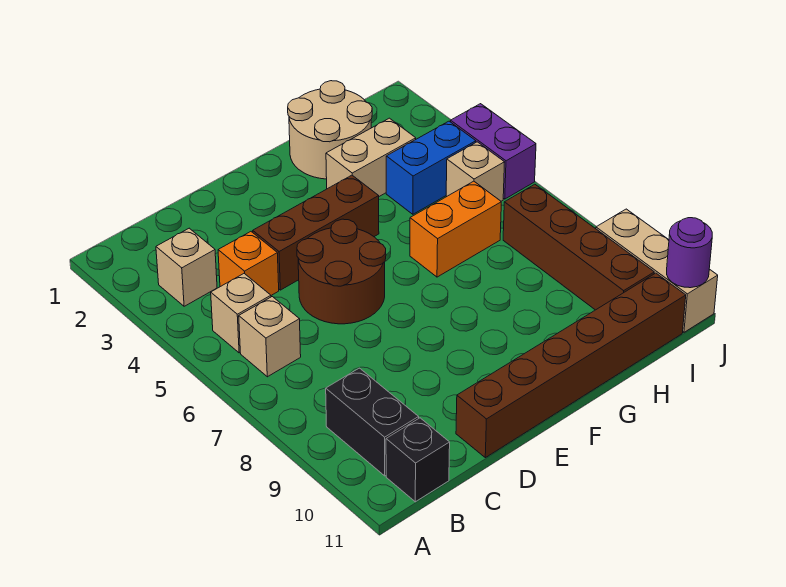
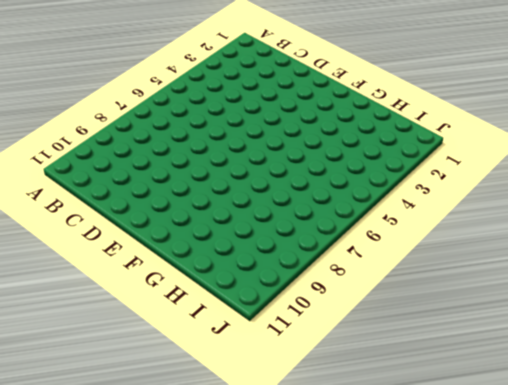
none -> tan brick B3 level 1
none -> tan brick B5 level 1
none -> tan brick B6 level 1

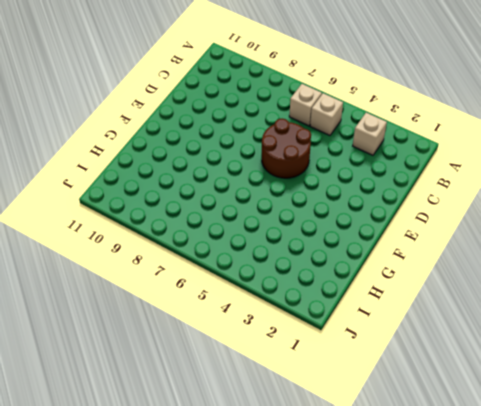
none -> black brick B9:B10 level 1
none -> black brick B11 level 1
none -> orange brick C4 level 1

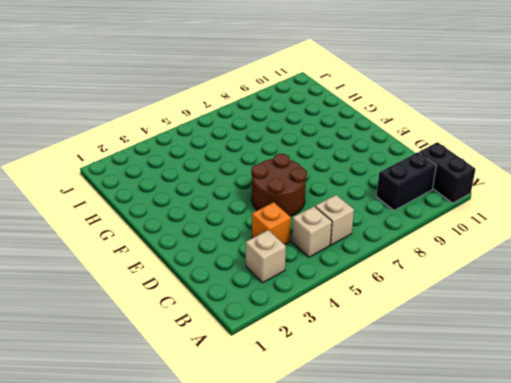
black brick A11:B11 level 1 -> black brick B11 level 1
none -> brown brick D4:F4 level 1
none -> brown brick D11:I11 level 1
none -> tan round brick G1:H2 level 1

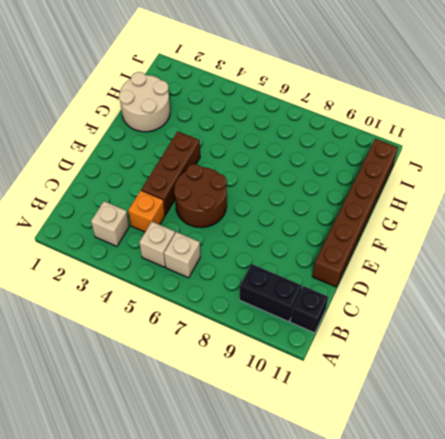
none -> tan brick G3:H3 level 1
none -> orange brick G6:H6 level 1
none -> blue brick H4:I4 level 1

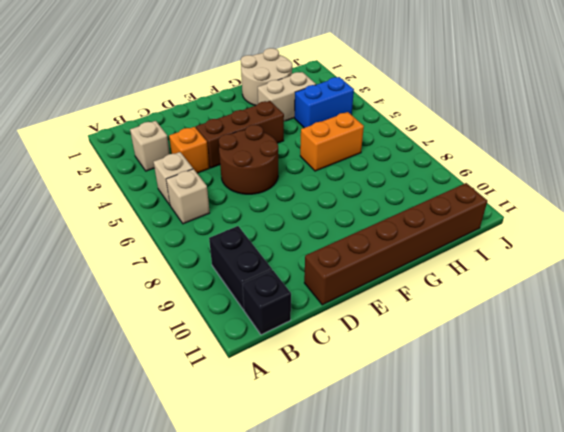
none -> tan brick I5 level 1
none -> brown brick I7:I10 level 1
none -> purple brick J4:J5 level 1

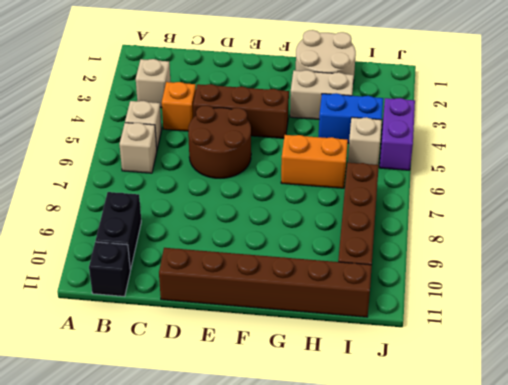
none -> tan brick J9:J11 level 1
none -> purple round brick J11 level 2

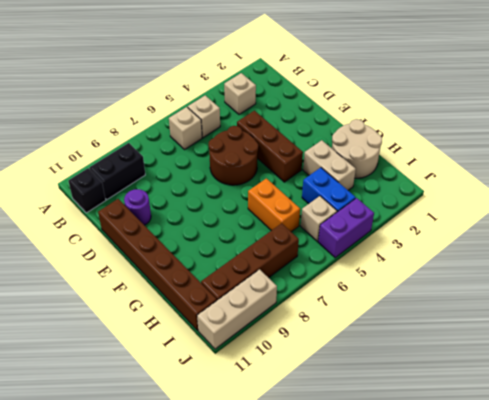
purple round brick D10 level 1 -> purple round brick J11 level 2
none -> orange brick C4 level 1

